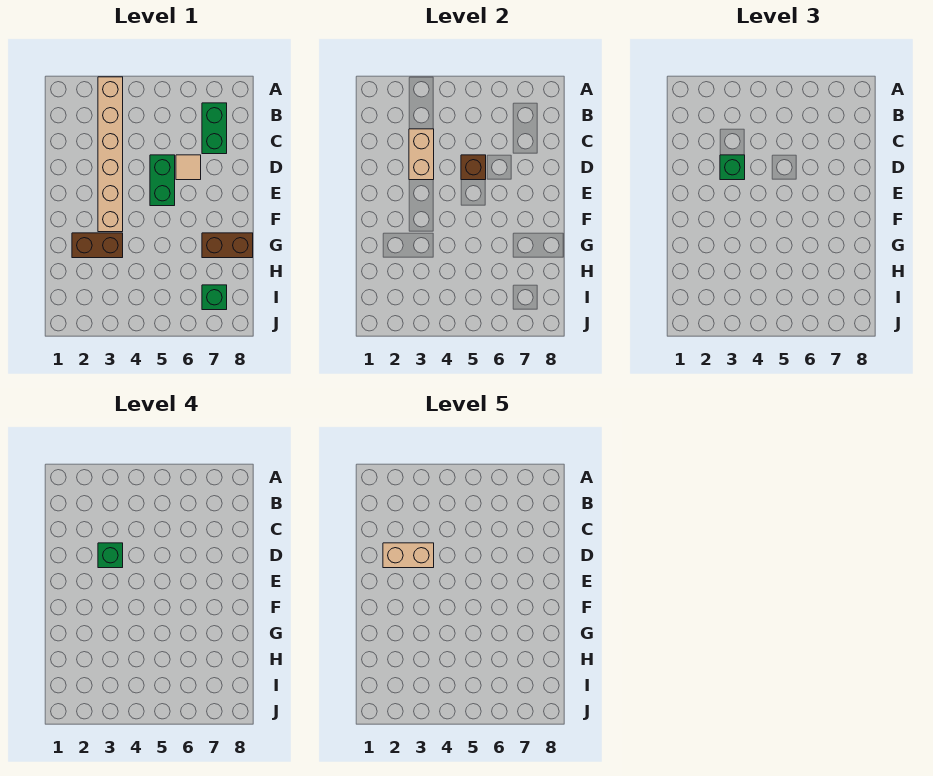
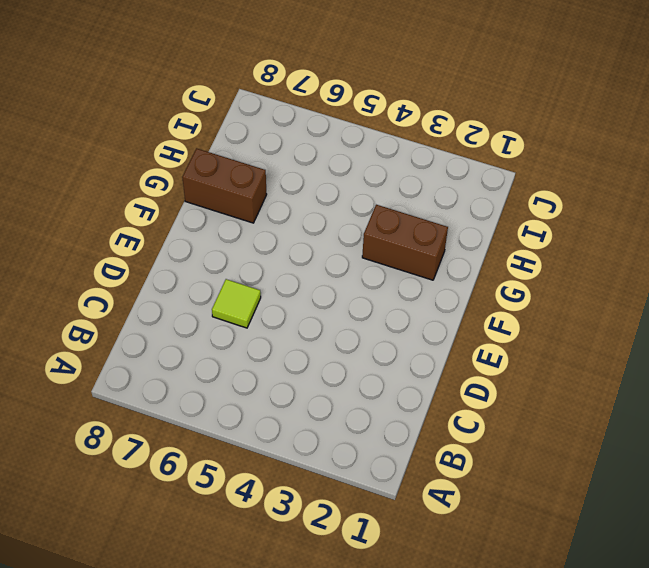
lime tile D6 level 1 -> tan tile D6 level 1
none -> tan brick A3:F3 level 1
none -> green brick B7:C7 level 1
none -> green brick D5:E5 level 1

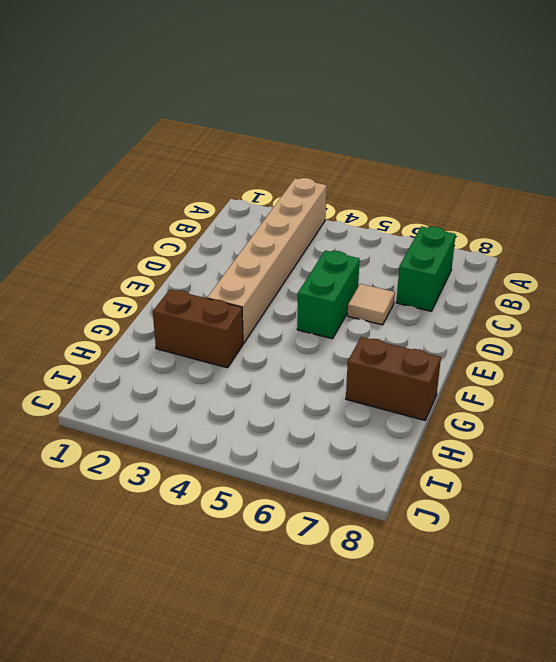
none -> green brick I7 level 1
none -> tan brick C3:D3 level 2
none -> brown brick D5 level 2

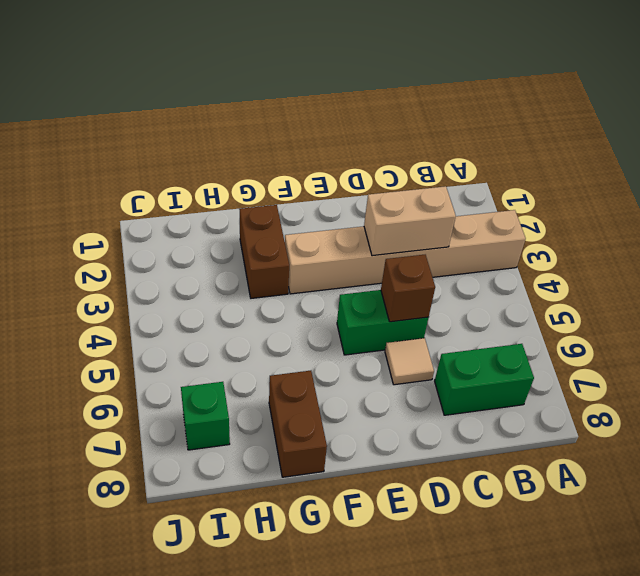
none -> green brick D3 level 3
none -> green brick D3 level 4
none -> tan brick D2:D3 level 5

